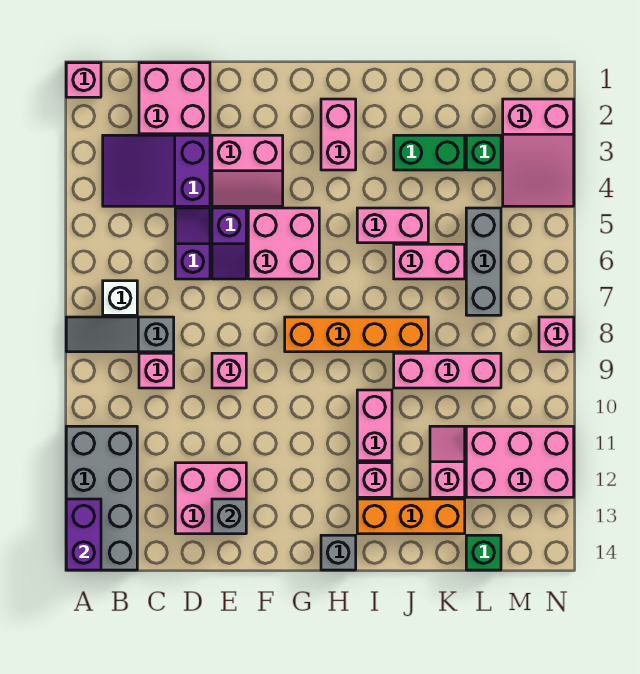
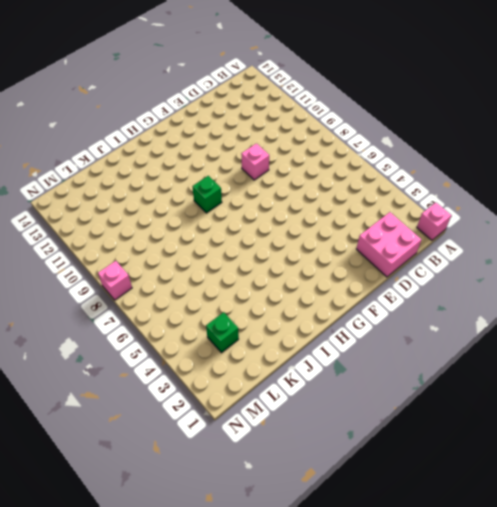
green brick H9 level 1 -> green brick L14 level 1
none -> grey slope A8:C8 level 1 top C
none -> grey brick A11:B14 level 1
none -> purple slope B3:D4 level 1 top D
none -> white brick B7 level 1

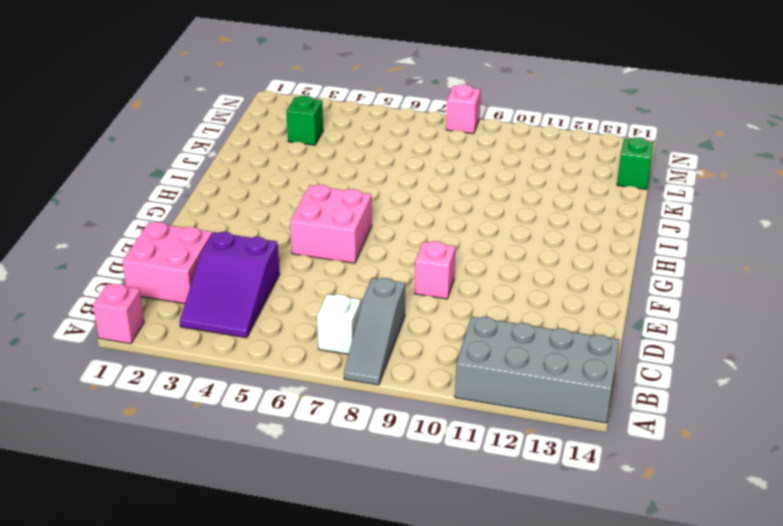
none -> pink brick C9 level 1
none -> purple slope D5:D6 level 1 top 6
none -> pink brick D12:E13 level 1
none -> pink slope E3:F4 level 1 top 3

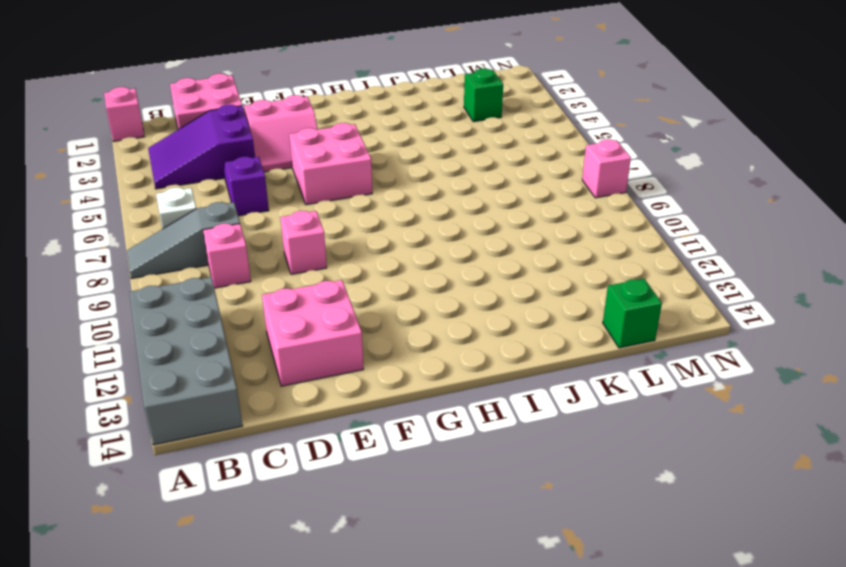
none -> purple slope E5:E6 level 1 top 5
none -> orange brick G8:J8 level 1
none -> pink brick H2:H3 level 1
none -> grey brick H14 level 1

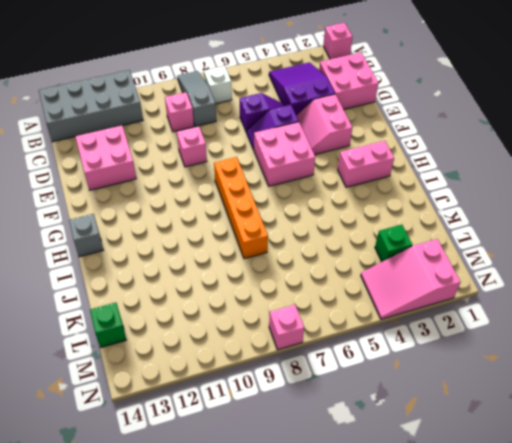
none -> pink brick I5:J5 level 1
none -> pink brick I10:I11 level 1
none -> pink brick I12 level 1
none -> orange brick I13:K13 level 1

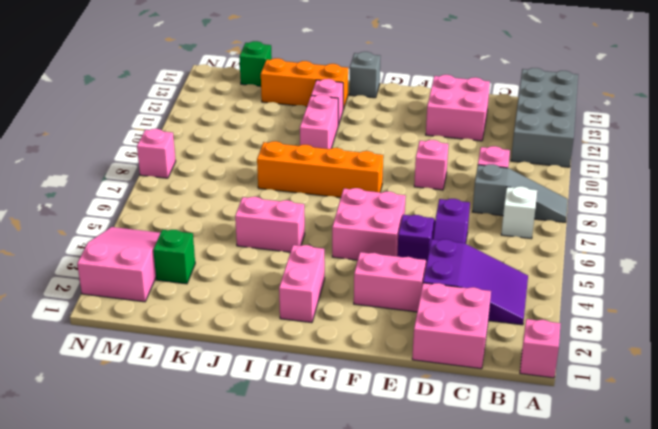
none -> green brick J3:K3 level 1
none -> pink brick J6:K6 level 1
none -> pink brick J9:L9 level 1
none -> pink slope K11:K12 level 1 top 12

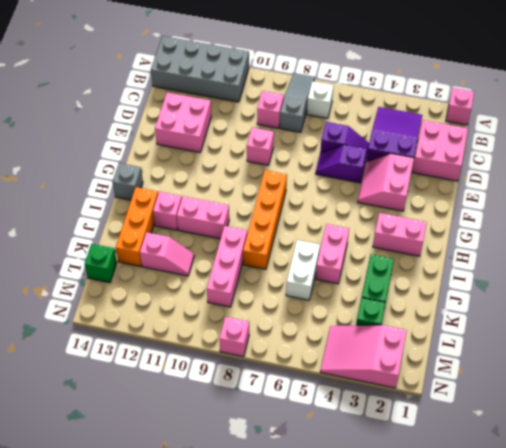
white brick J6:K6 level 1 -> pink brick J6:K6 level 1
none -> pink brick F5:G6 level 1
none -> grey brick L5:L7 level 1
none -> pink brick L11:N12 level 1
none -> purple brick A13:A14 level 2

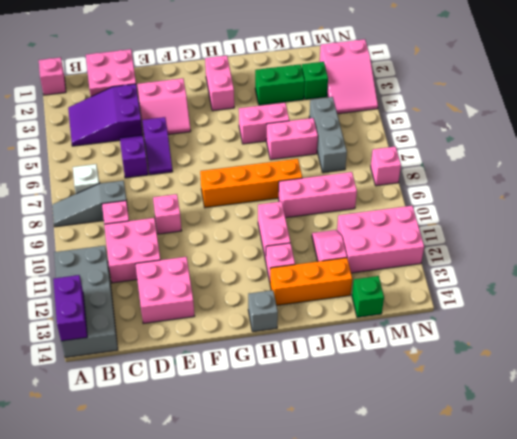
pink brick C10:D11 level 1 -> pink brick F5:G6 level 1
none -> grey brick E13 level 2

